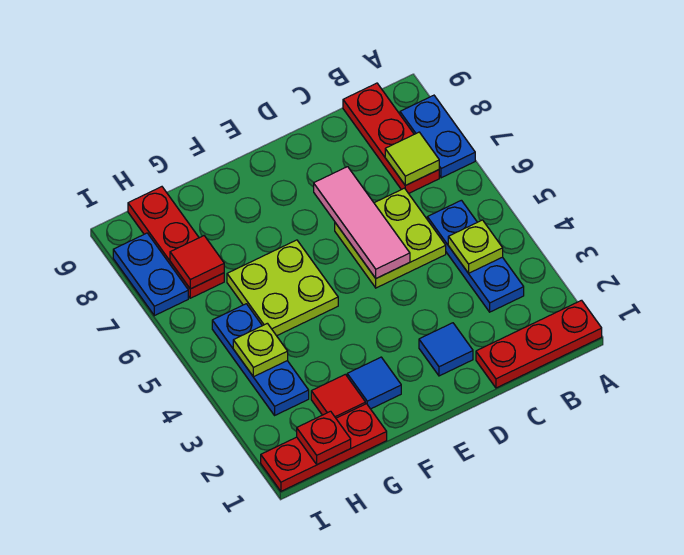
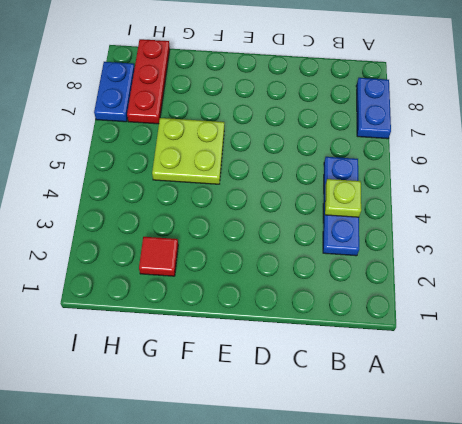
none -> red plate A1:C1 level 1
none -> red plate B7:B9 level 1
none -> lime plate C5:D6 level 1

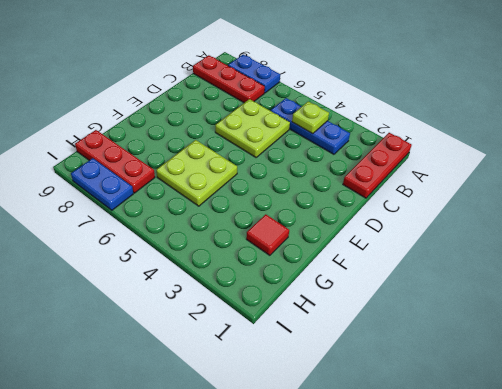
none -> blue tile D2 level 1
none -> blue tile F2 level 1
none -> red plate G1:I1 level 1

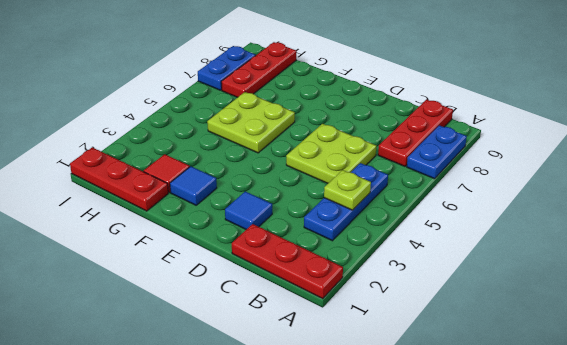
none -> blue plate H3:H5 level 1
none -> lime tile B7 level 2
none -> pink tile D5:D7 level 2

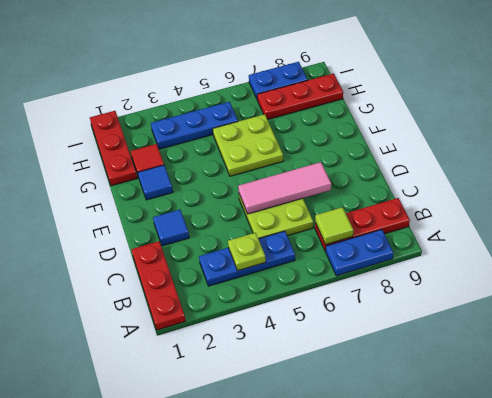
none -> red plate H1 level 2
none -> lime plate H4 level 2
none -> red tile H7 level 2

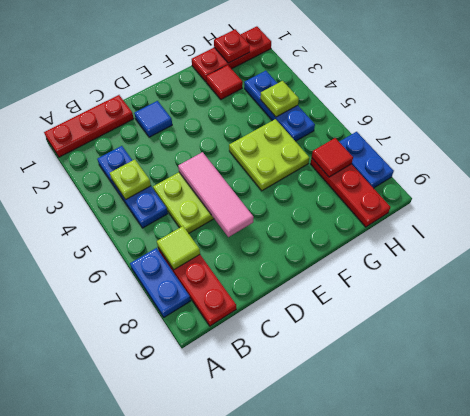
none -> blue tile F2 level 1

